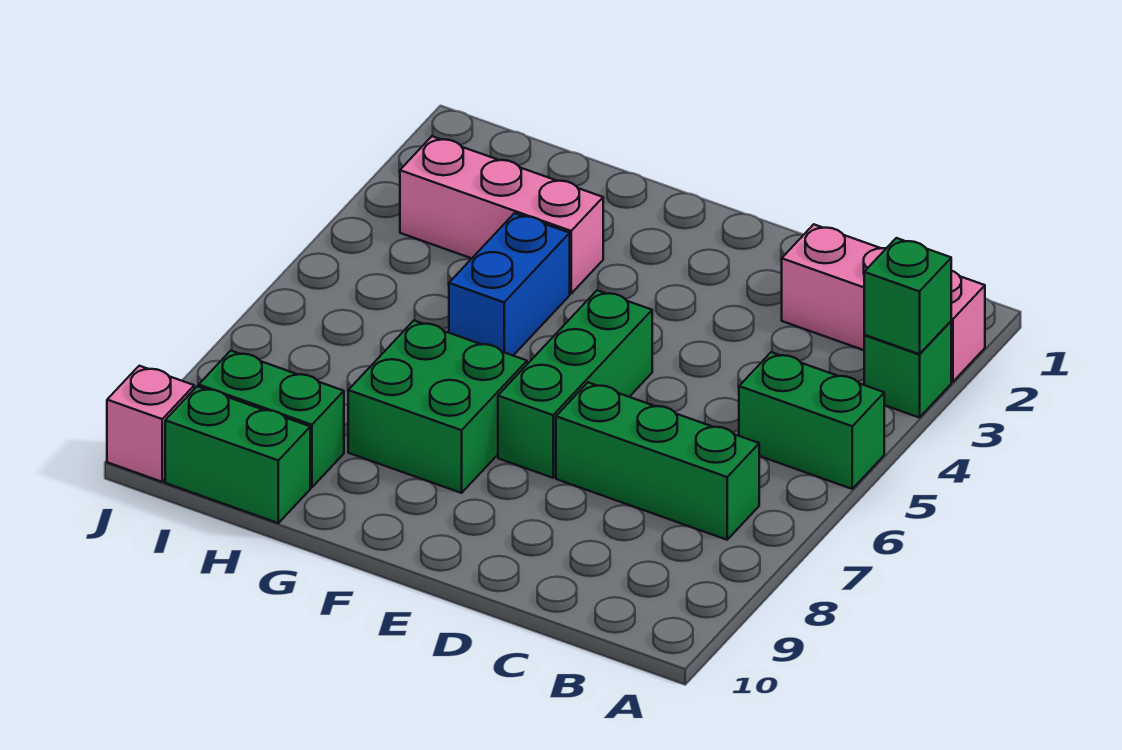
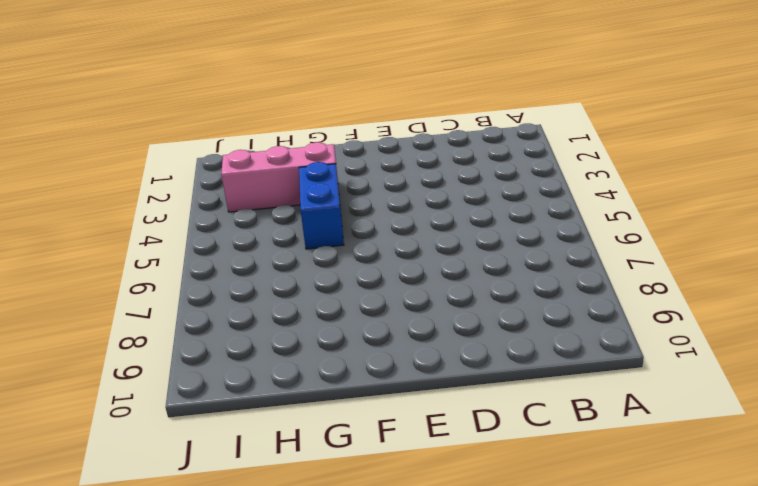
none -> pink brick A2:C2 level 1
none -> green brick A3 level 1
none -> green brick A5:B5 level 1

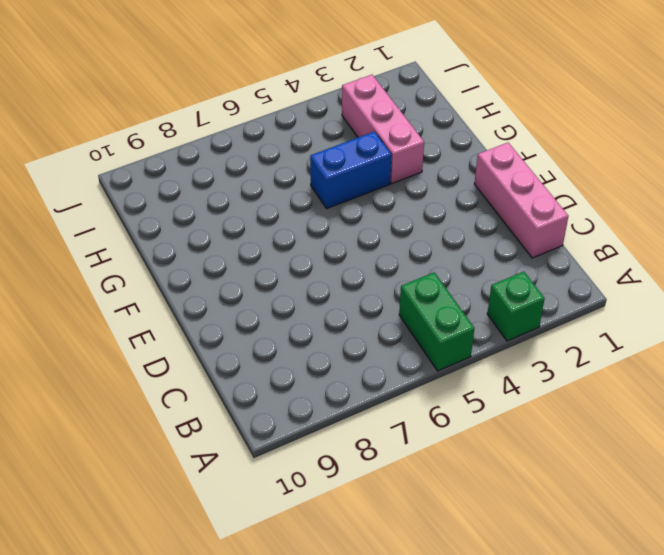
pink brick C1:E1 level 1 -> pink brick A2:C2 level 1
none -> green brick B7:D7 level 1
none -> green brick E5:E7 level 1
none -> green brick F7:G8 level 1

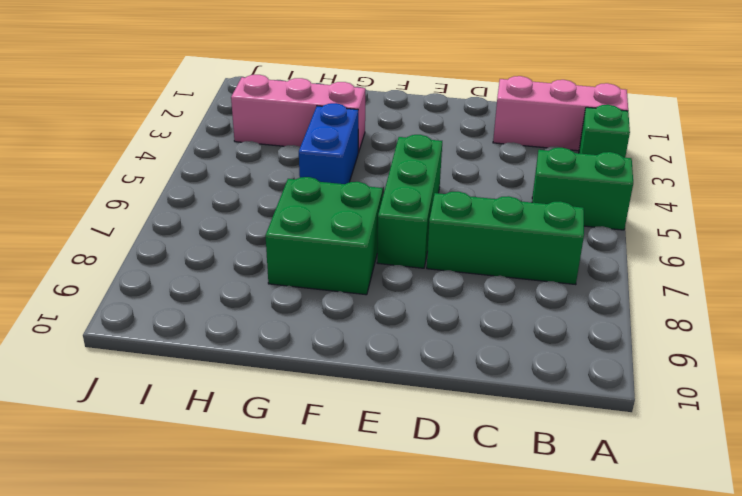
none -> green brick H9:I9 level 1
none -> green brick H10:I10 level 1
none -> pink brick J10 level 1

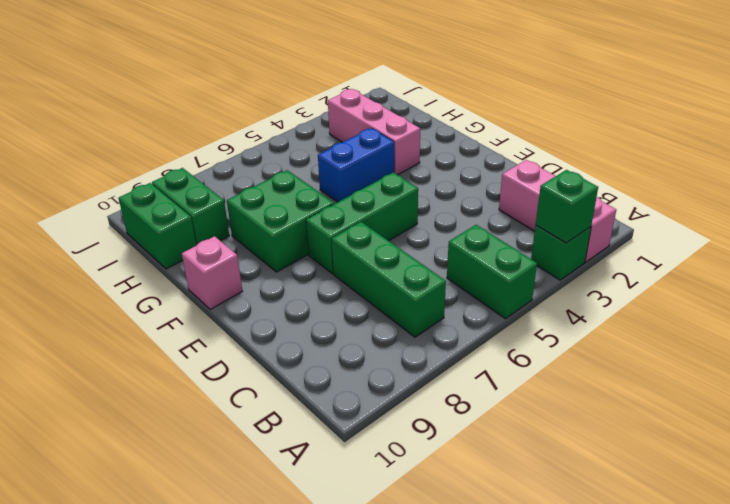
pink brick F10 level 1 -> pink brick J10 level 1

